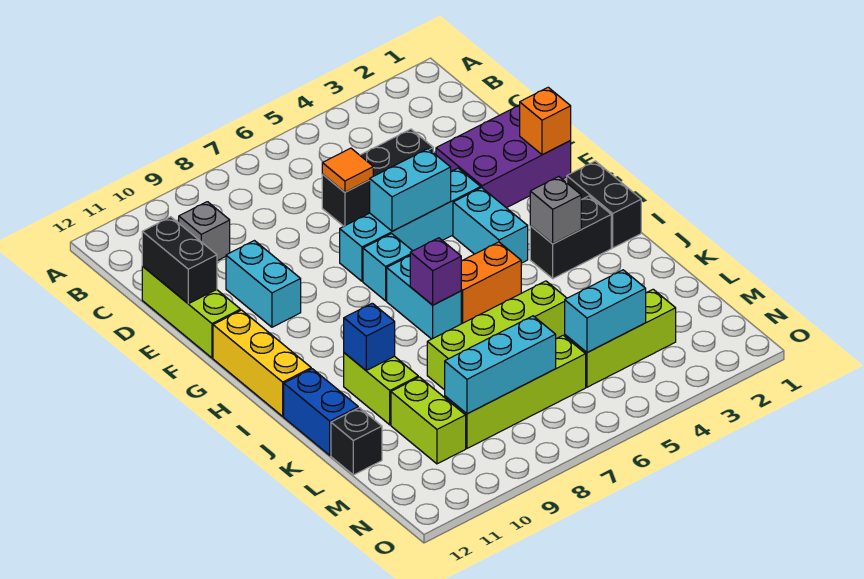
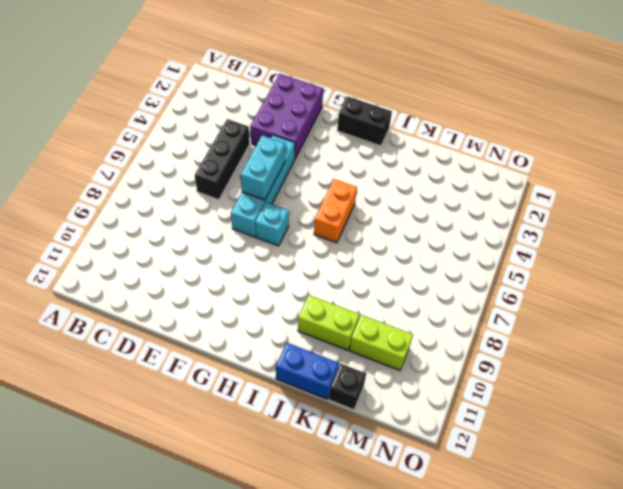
none -> grey brick C10 level 1
none -> lime brick D12:F12 level 1
none -> cyan brick E10:F10 level 1

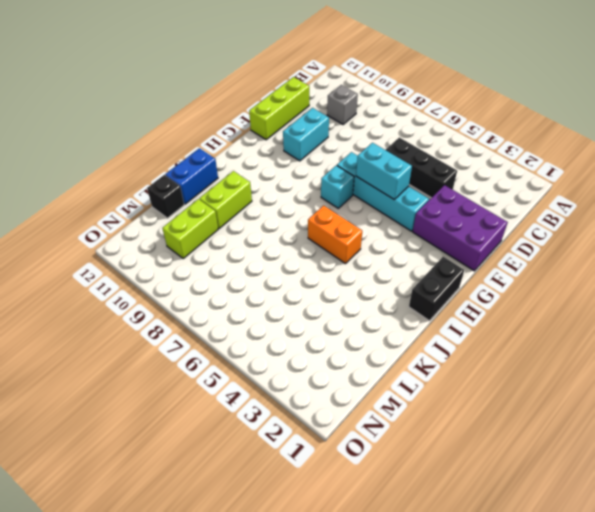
none -> cyan brick G4:H4 level 1
none -> yellow brick G12:I12 level 1
none -> cyan brick H7:I7 level 1

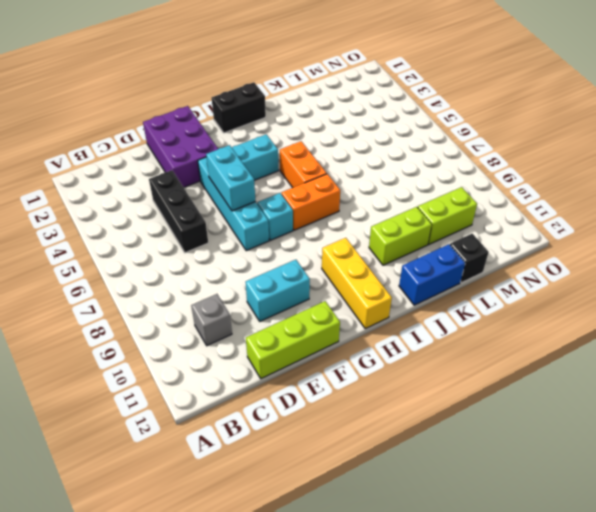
orange brick H7:I7 level 1 -> cyan brick H7:I7 level 1
yellow brick H10:H12 level 1 -> yellow brick G12:I12 level 1
none -> black brick I2:I3 level 1
none -> lime brick K5:K8 level 1
none -> lime brick M3:M5 level 1

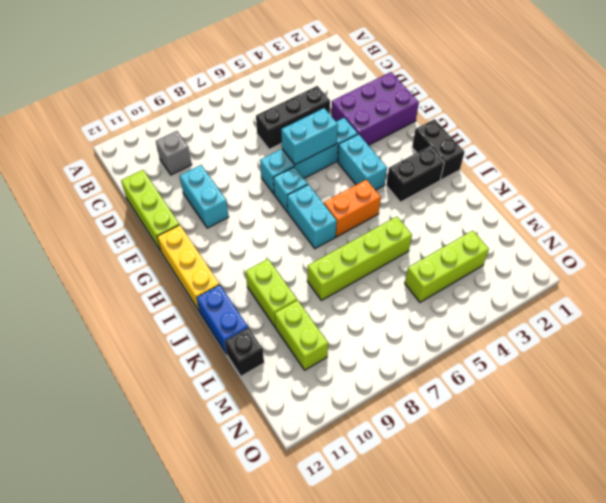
none -> lime brick M6:M9 level 1
none -> orange tile D6 level 2
none -> black brick D12:E12 level 2

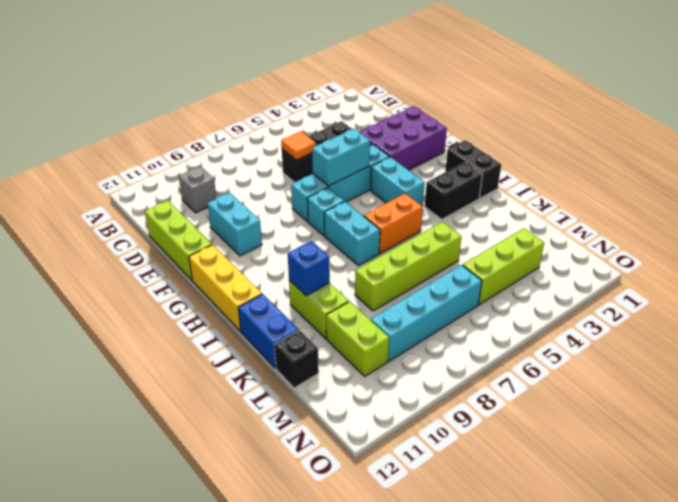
cyan brick M6:M9 level 1 -> lime brick M6:M9 level 1
none -> black brick D12:E12 level 2
none -> orange brick F1 level 2
none -> grey brick I3 level 2

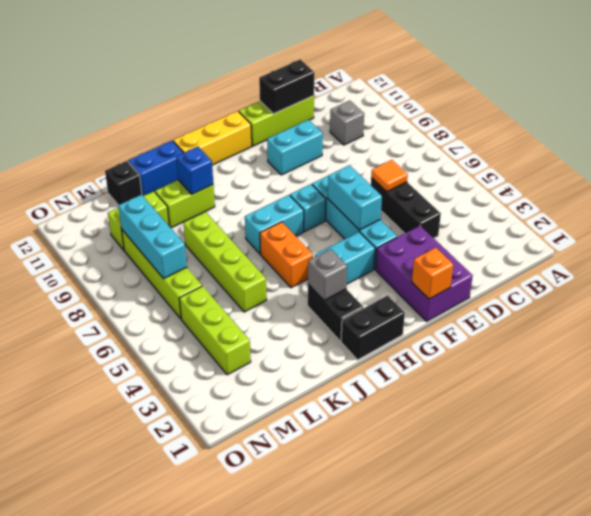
none -> purple brick I7 level 2
none -> cyan brick M4:M5 level 2

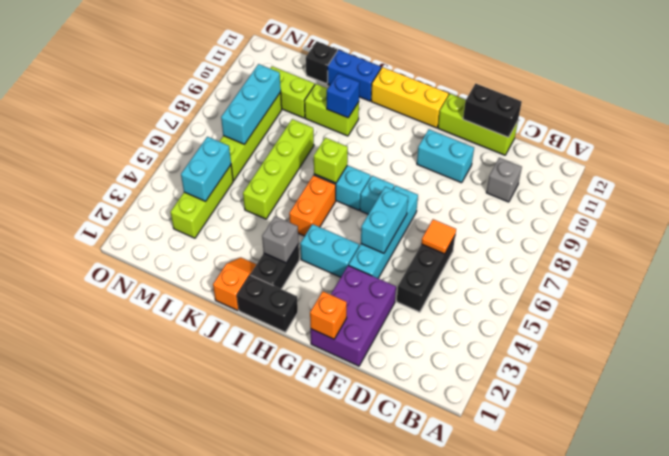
lime brick I7 level 2 -> purple brick I7 level 2
orange slope J1:J2 level 1 top 1 -> none

